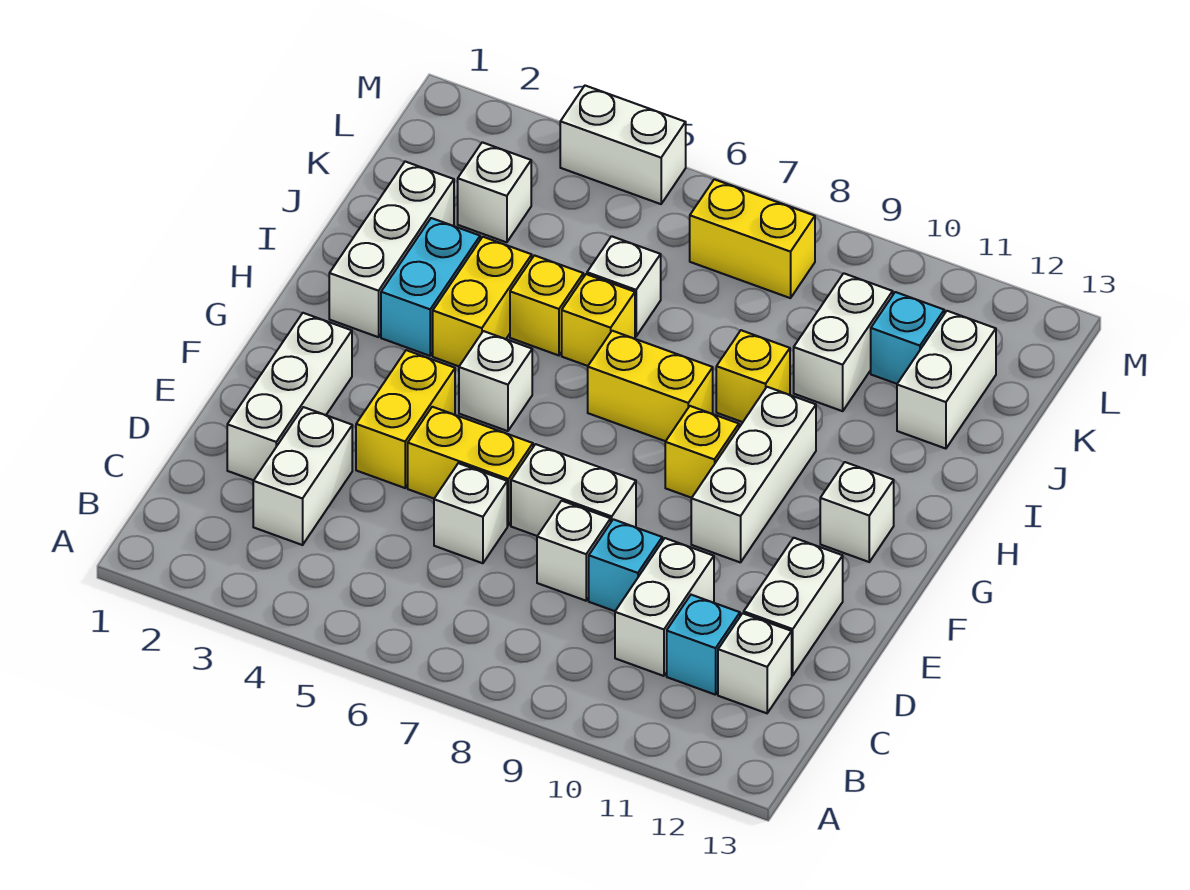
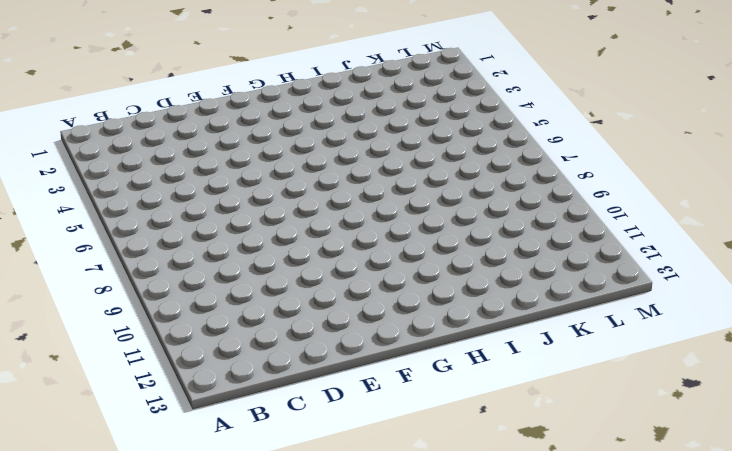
none -> white brick C3:D3 level 1
none -> white brick C10:D10 level 1
none -> cyan brick C11 level 1
none -> white brick C12 level 1

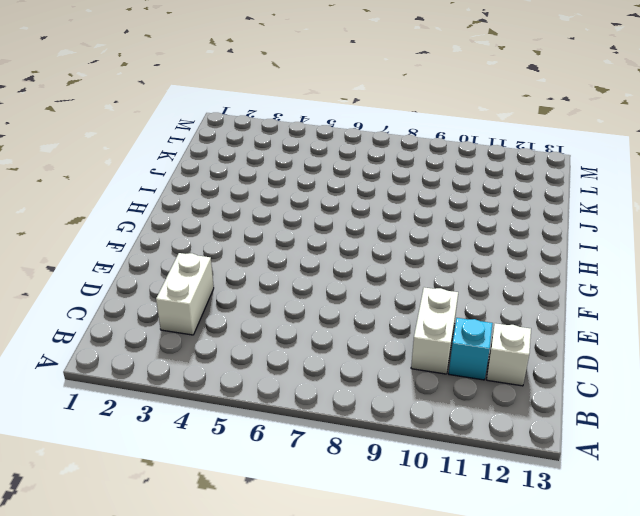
none -> white brick D2:F2 level 1
none -> white brick D6 level 1
none -> white brick D8 level 1
none -> cyan brick D9 level 1

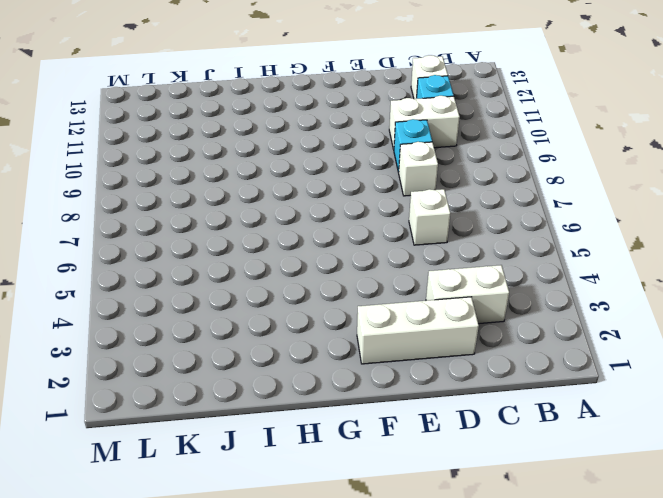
none -> white brick D12:E12 level 1
none -> yellow brick E4:F4 level 1
none -> yellow brick E5:E6 level 1
none -> white brick E7:E8 level 1

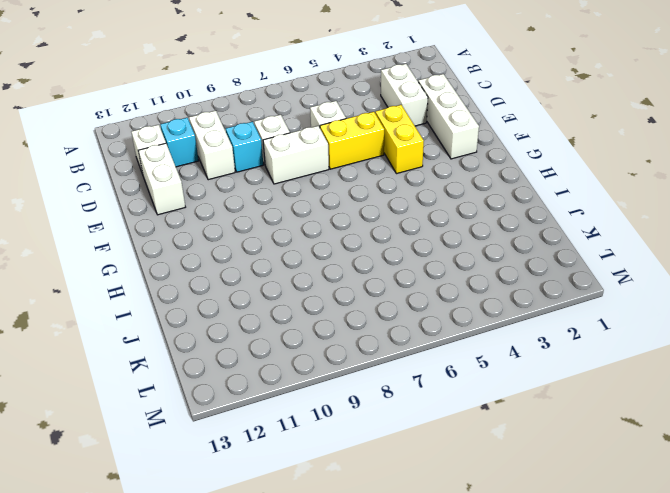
none -> white brick F10:H10 level 1
none -> white brick G5 level 1
none -> yellow brick G9 level 1
none -> white brick G12 level 1

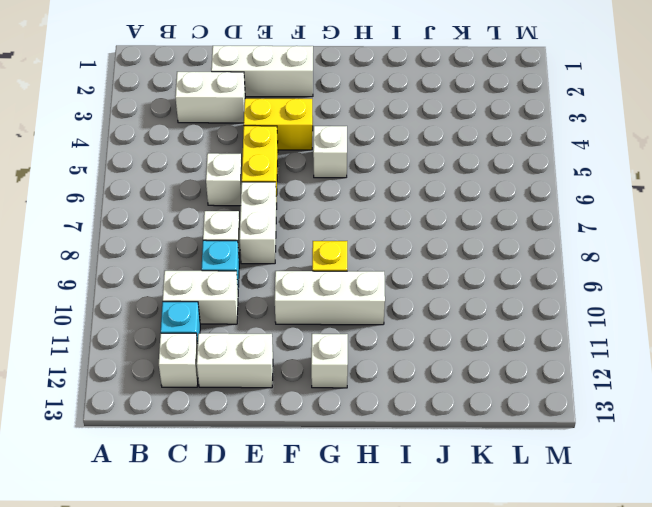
none -> white brick H2:J2 level 1
none -> cyan brick H3:I3 level 1
none -> yellow brick H4:I4 level 1
none -> yellow brick H7:H8 level 1

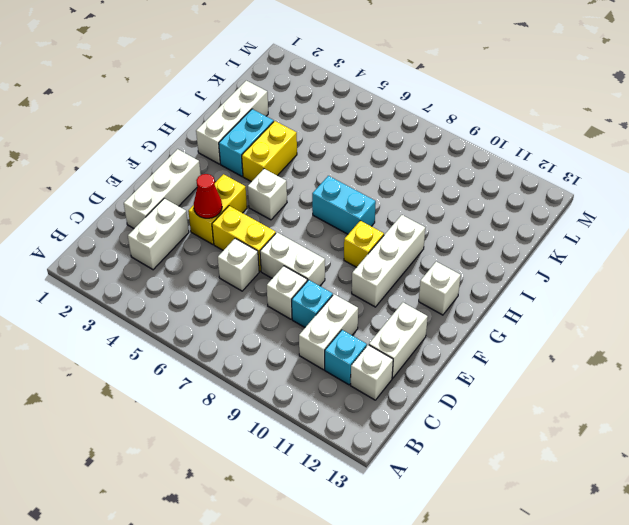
red cone E4 level 2 -> none
cyan brick H7:H8 level 1 -> yellow brick H7:H8 level 1
none -> yellow brick I5 level 1
none -> yellow brick I6 level 1
none -> yellow brick I9 level 1
none -> white brick J6 level 1

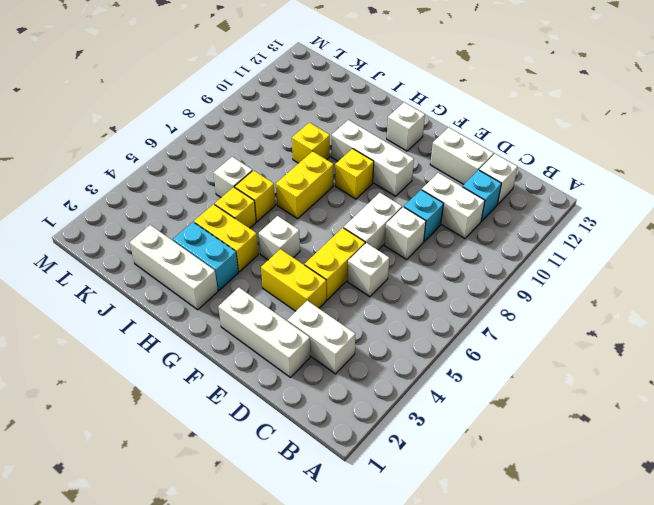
none -> white brick J10:K10 level 1
none -> white brick J12:K12 level 1
none -> white brick K3 level 1
none -> cyan brick K11 level 1

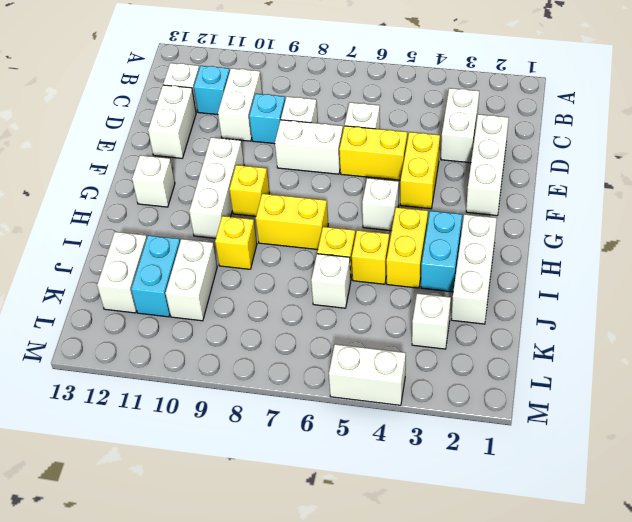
cyan brick J11:K11 level 1 -> cyan brick K11 level 1
none -> yellow brick L7:L8 level 1

